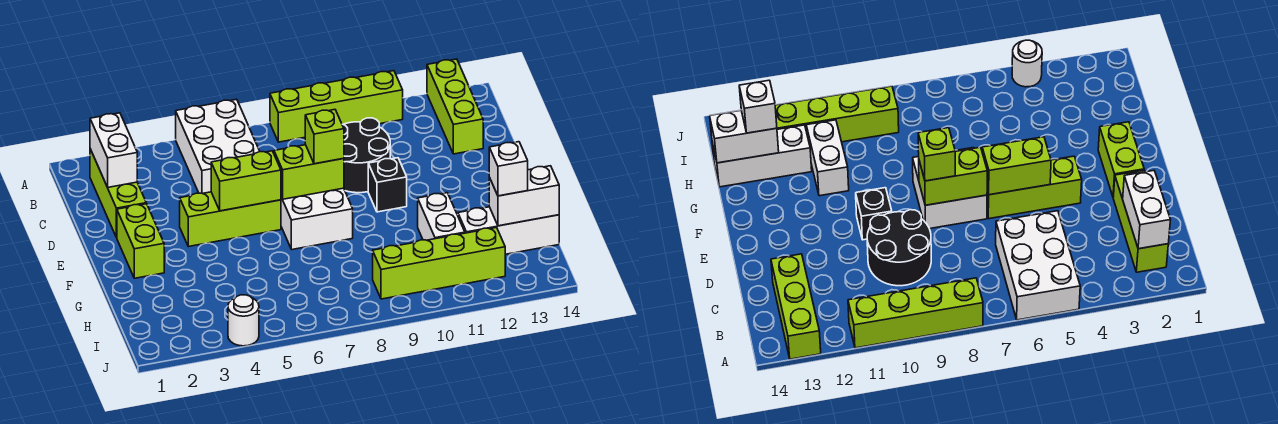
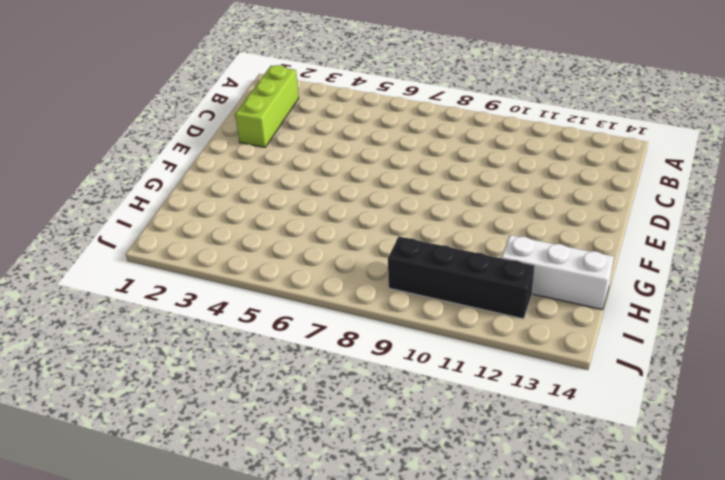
black brick I9:I12 level 1 -> lime brick I9:I12 level 1
none -> white brick A5:C6 level 1
none -> lime brick A8:A11 level 1
none -> lime brick A13:C13 level 1

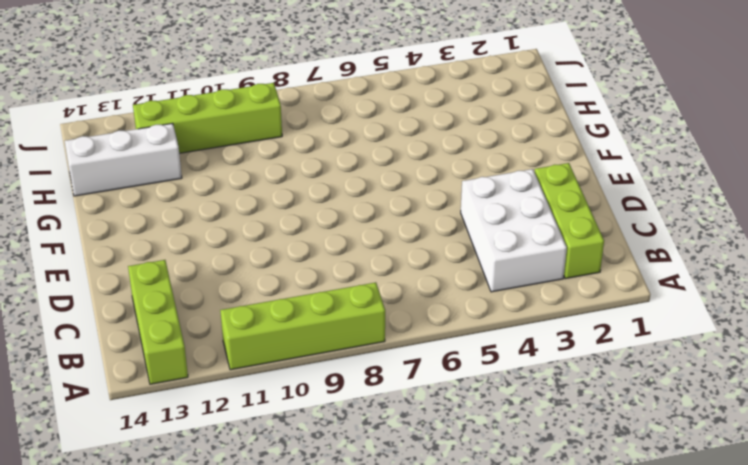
white brick B3:D4 level 1 -> white brick A5:C6 level 1
none -> black round brick C9:D10 level 1
none -> lime brick E2:F2 level 1
none -> lime brick E4:E6 level 1

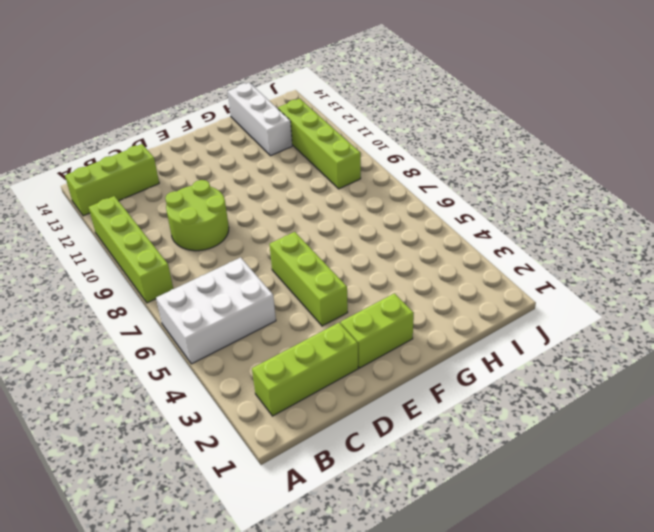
lime round brick C9:D10 level 1 -> black round brick C9:D10 level 1
none -> white brick E7:F8 level 1
none -> black brick E10 level 1
none -> white brick G11:H11 level 1

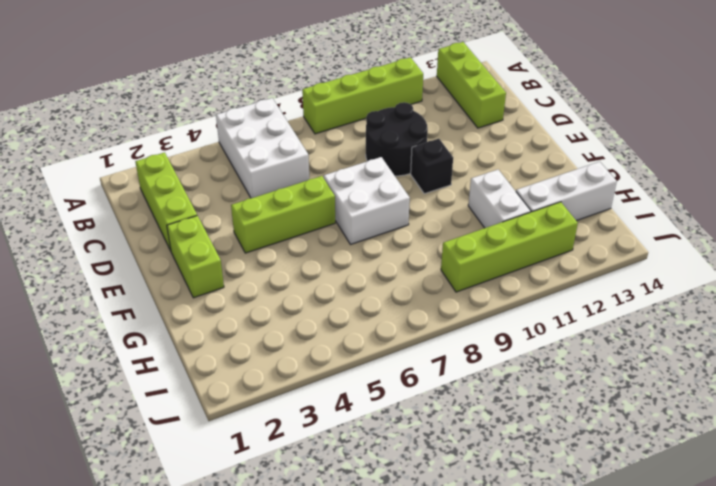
none -> white round brick J4 level 1
none -> white brick B2:C2 level 2
none -> lime brick E5:E6 level 2

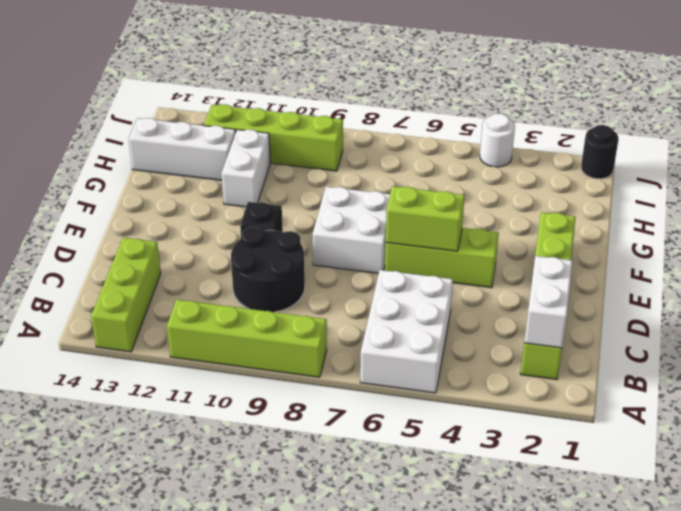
black round brick J1 level 1 -> none
none -> lime brick E7:E8 level 2
none -> white brick H13:H14 level 2
none -> lime brick E8 level 3

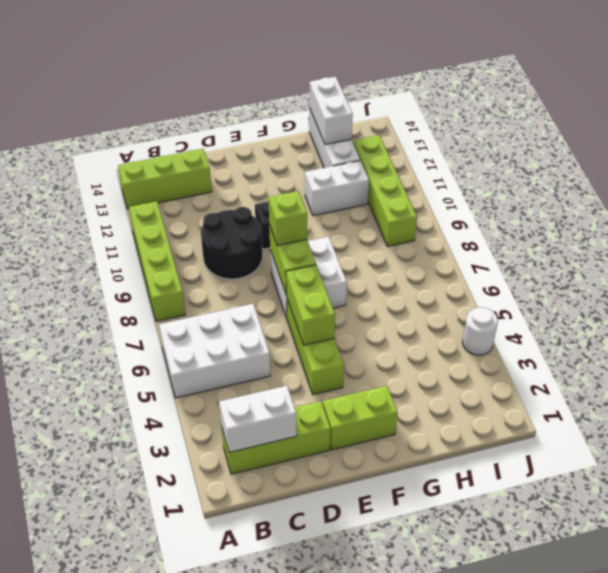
none -> white brick H13 level 3

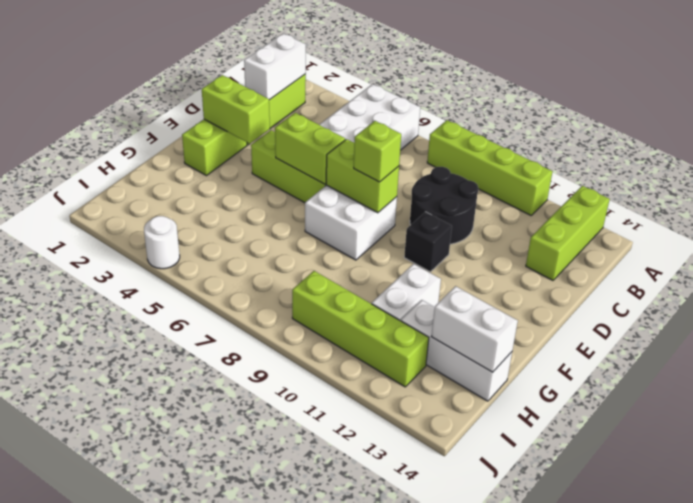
lime brick E2:E3 level 2 -> none
none -> white brick H13 level 3

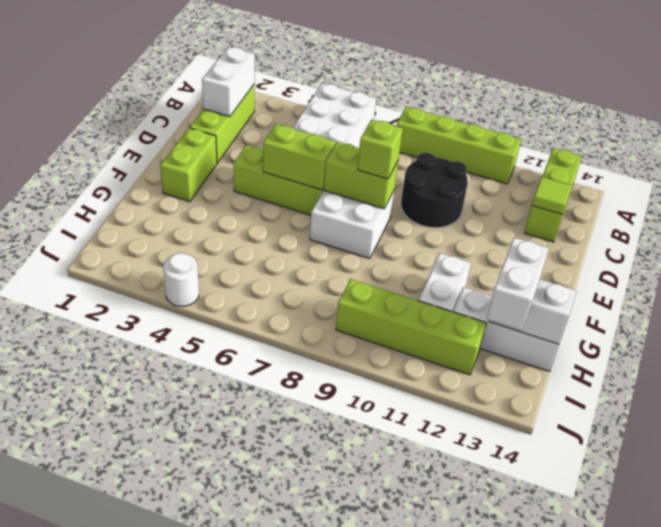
lime tile C13 level 2 -> none
white brick H13:I13 level 3 -> white brick H13 level 3
none -> black brick E10 level 1

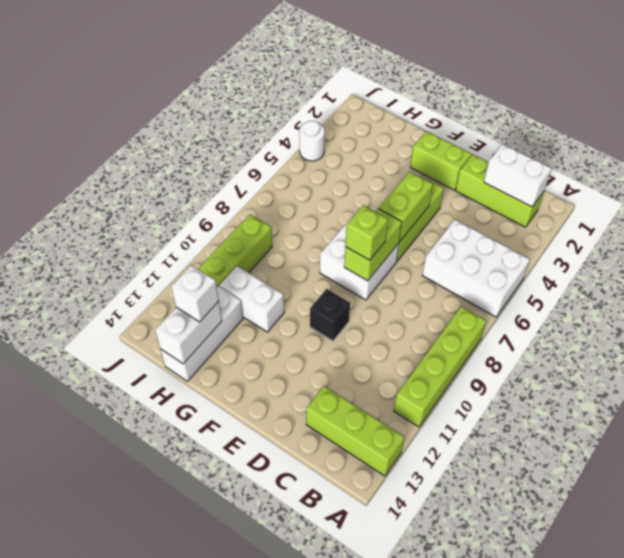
none -> black round brick C9:D10 level 1

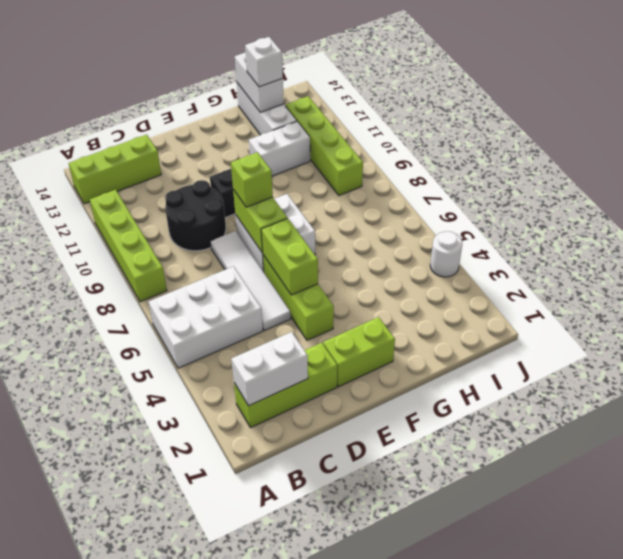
white tile D5:D8 level 1 -> none

